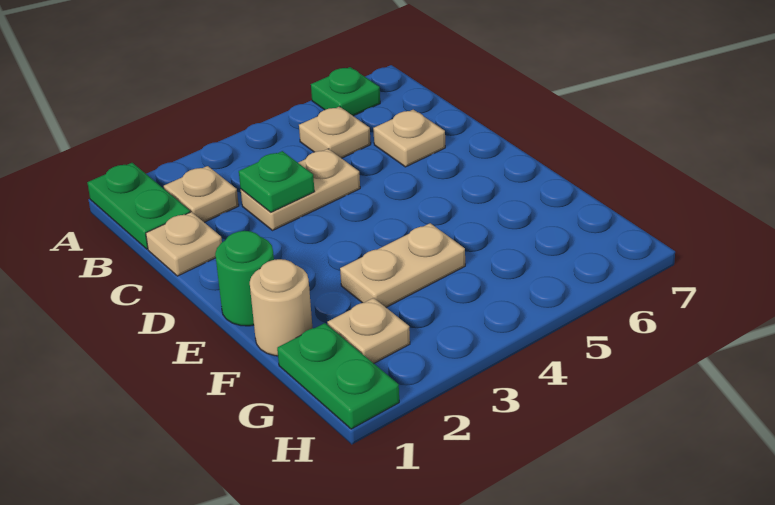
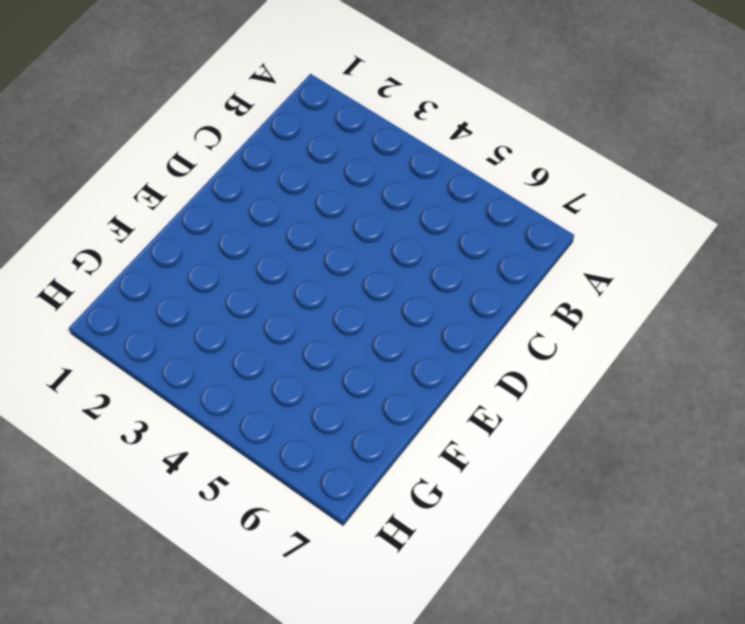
none -> green plate A1:B1 level 1
none -> green plate A6 level 1
none -> tan plate B2 level 1

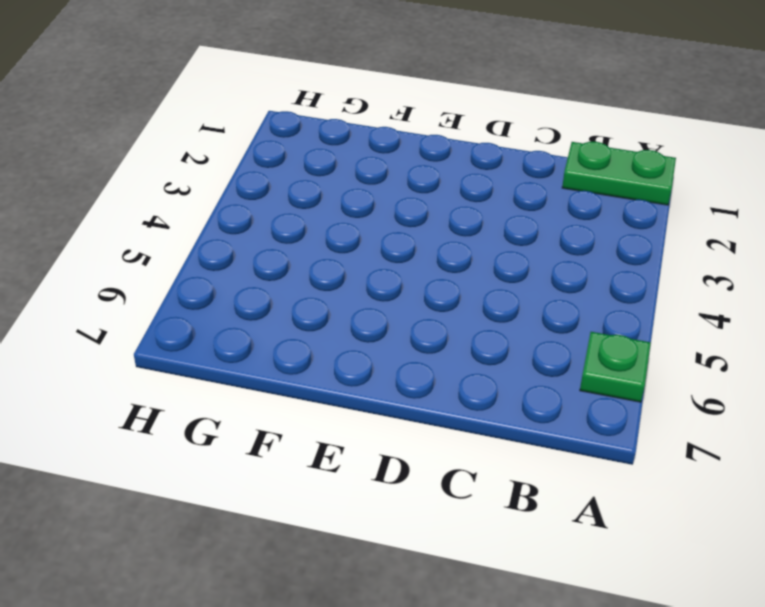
none -> tan plate B2 level 1
none -> tan plate B5 level 1
none -> tan plate C1 level 1

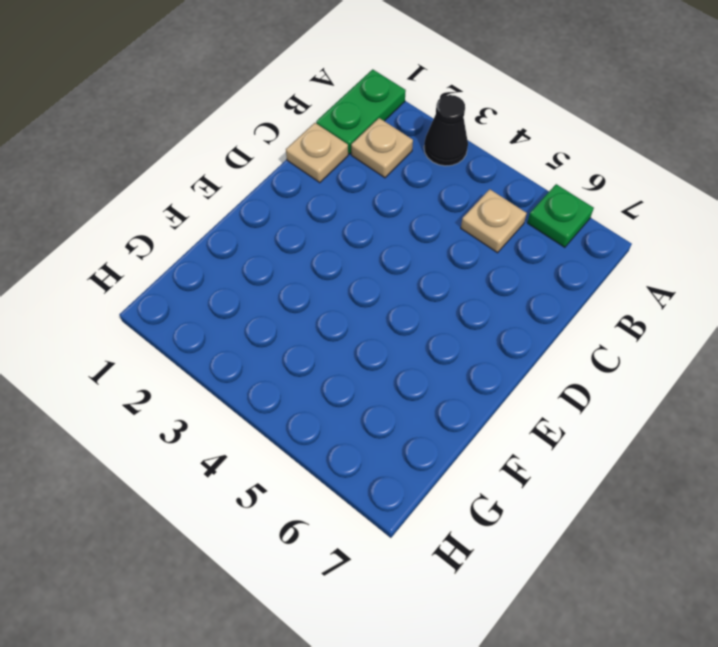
black cone A3 level 1 -> none
none -> tan plate C3:C4 level 1
none -> tan plate C6 level 1
none -> green round brick E1 level 1

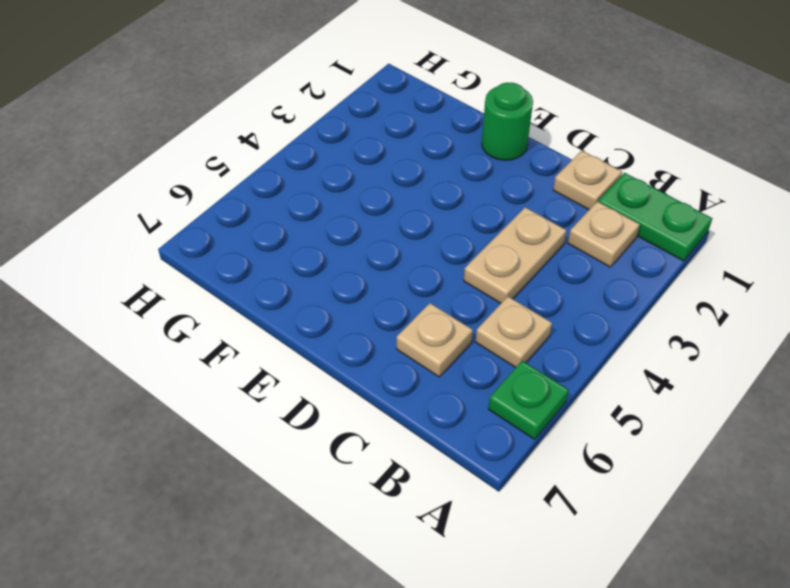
none -> tan round brick F1 level 1
none -> tan plate F3:F4 level 1
none -> green plate G1:H1 level 1

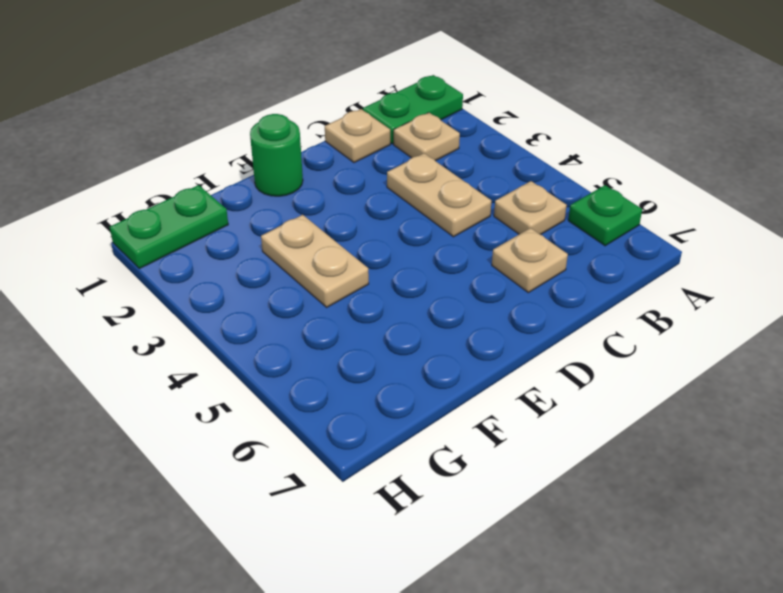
none -> tan round brick F1 level 1
none -> tan plate G2 level 1
none -> green plate C3 level 2

